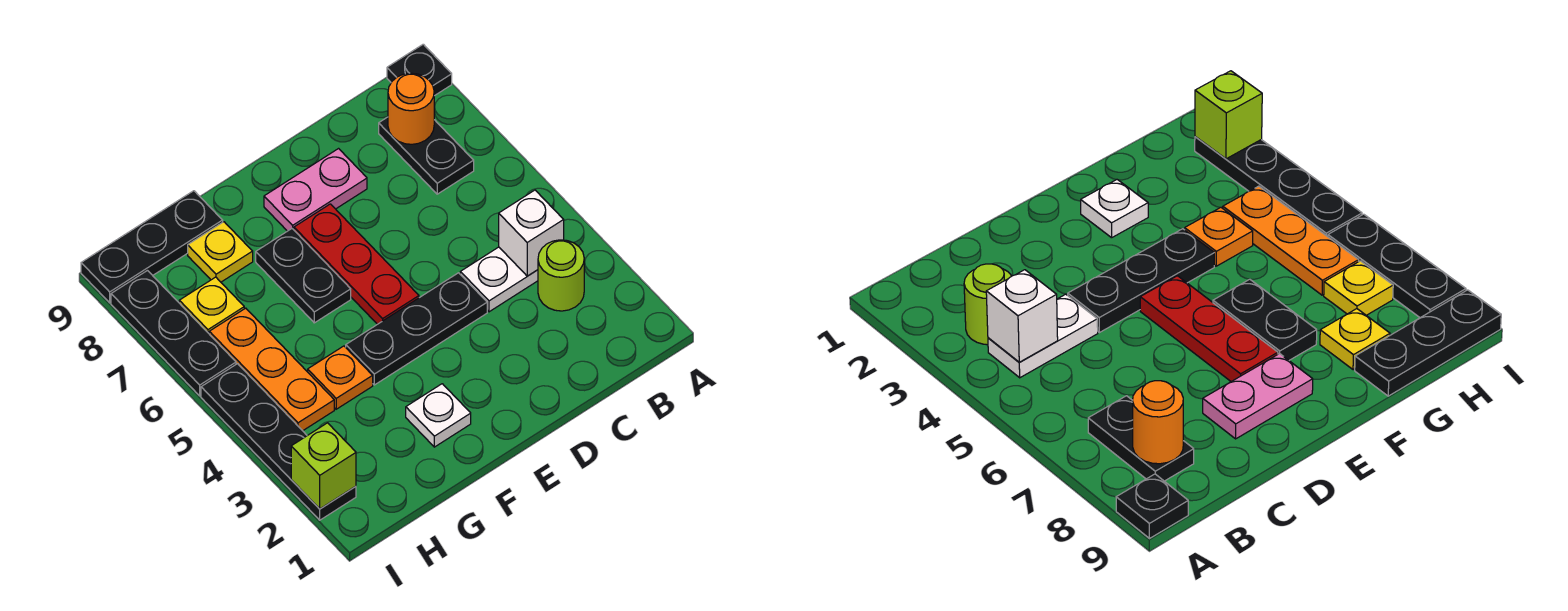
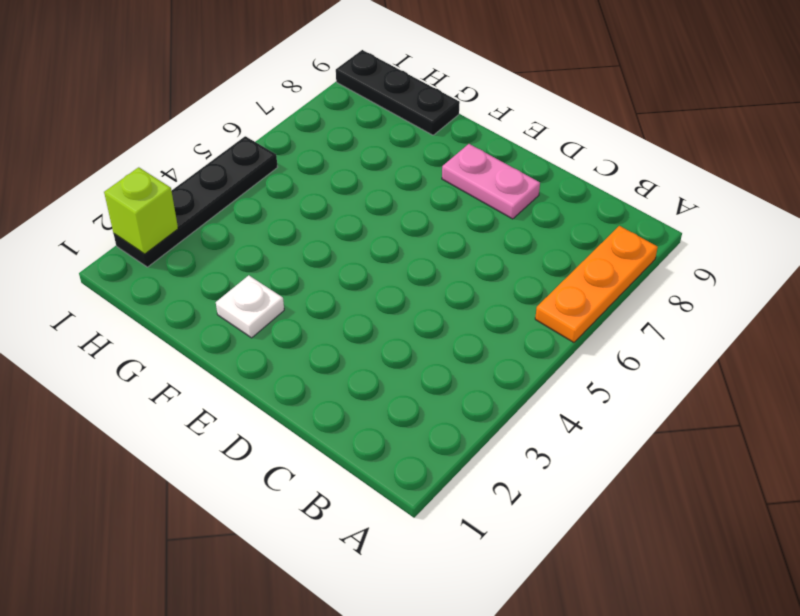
orange plate A6:A8 level 1 -> orange plate H4:H6 level 1
none -> black plate A9 level 1
none -> lime round brick B3 level 1
none -> white plate B4:C4 level 1

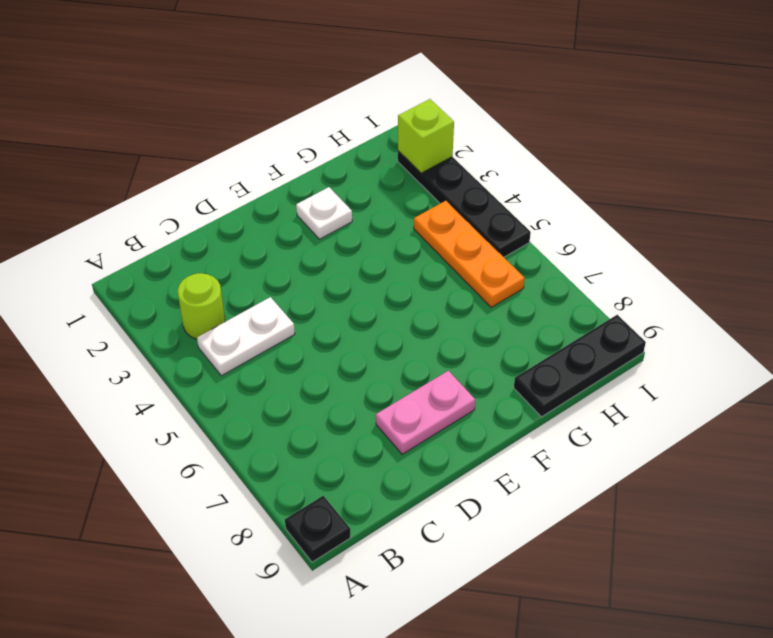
none -> black plate B7:B8 level 1
none -> black plate D4:F4 level 1
none -> red plate E5:E7 level 1

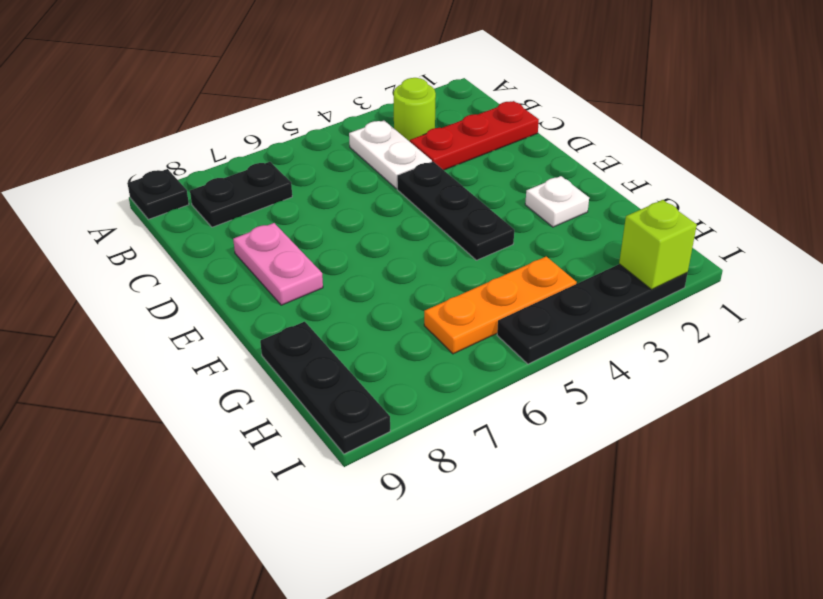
red plate C1:C3 level 1 -> red plate E5:E7 level 1
none -> black plate F6:F7 level 1
none -> orange plate G4 level 1
none -> yellow plate G8 level 1

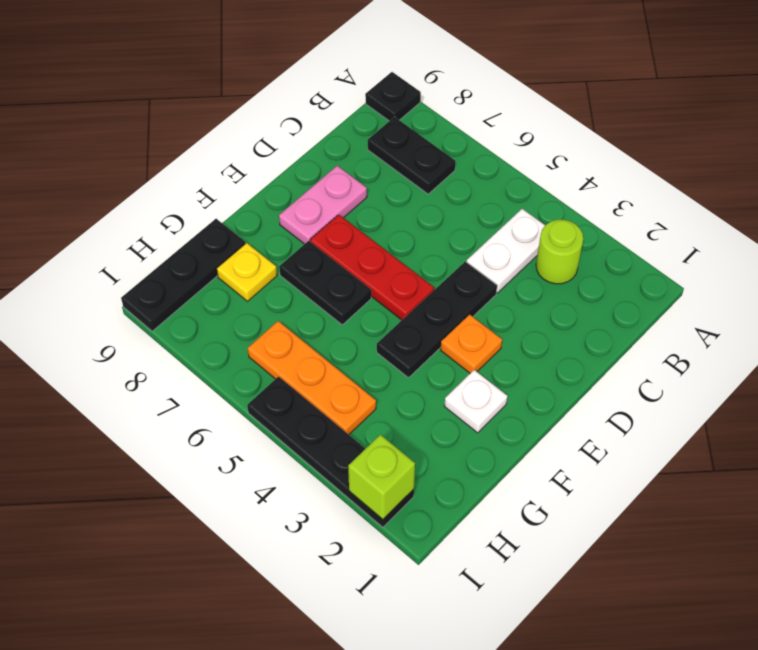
orange plate E3 level 1 -> orange plate G4 level 1
none -> yellow plate H7 level 1
none -> black plate I6:I8 level 1
none -> white brick B4 level 2

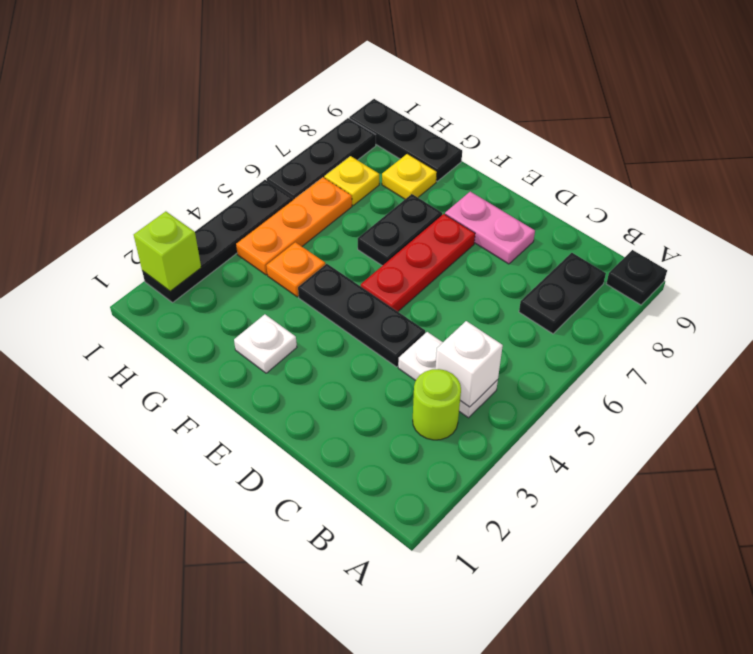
none -> orange round brick B8 level 2

